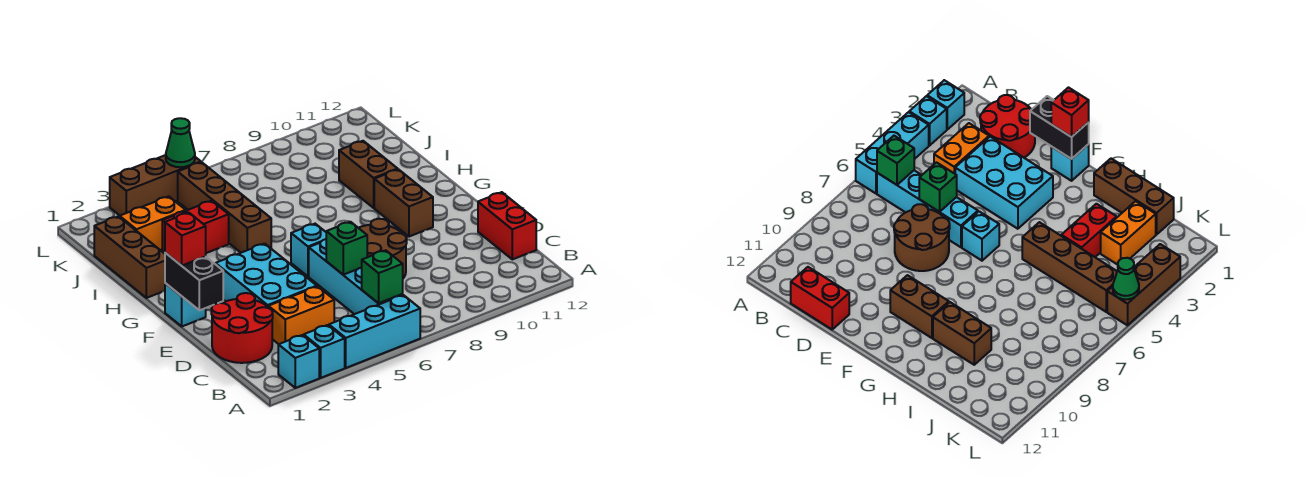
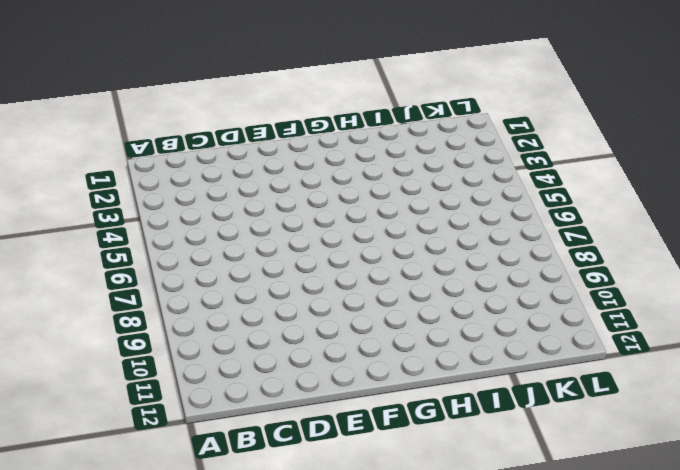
none -> cyan brick A2 level 1
none -> cyan brick A3 level 1
none -> cyan brick A4:A6 level 1

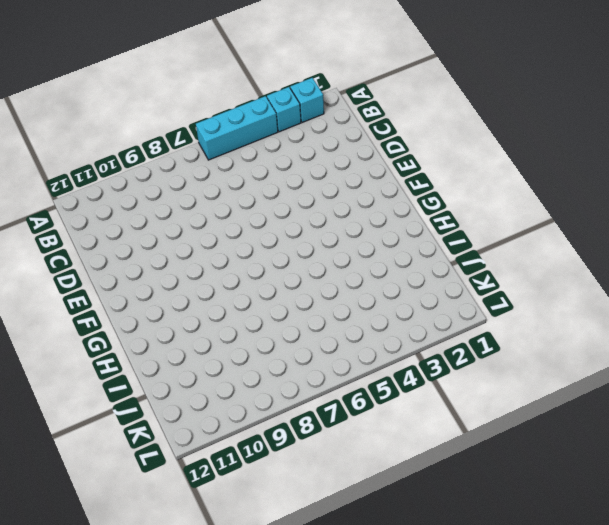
none -> cyan brick B6:E6 level 1
none -> red round brick C1:D2 level 1
none -> orange brick C3:C4 level 1

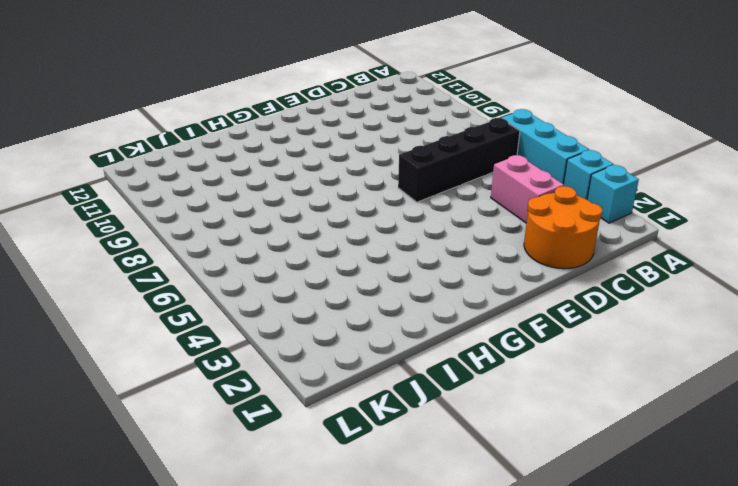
black brick B6:E6 level 1 -> cyan brick B6:E6 level 1
orange round brick C1:D2 level 1 -> red round brick C1:D2 level 1
pink brick C3:C4 level 1 -> orange brick C3:C4 level 1
none -> red brick C12:D12 level 1
none -> cyan brick D3:F4 level 1
none -> brown round brick D7:E8 level 1

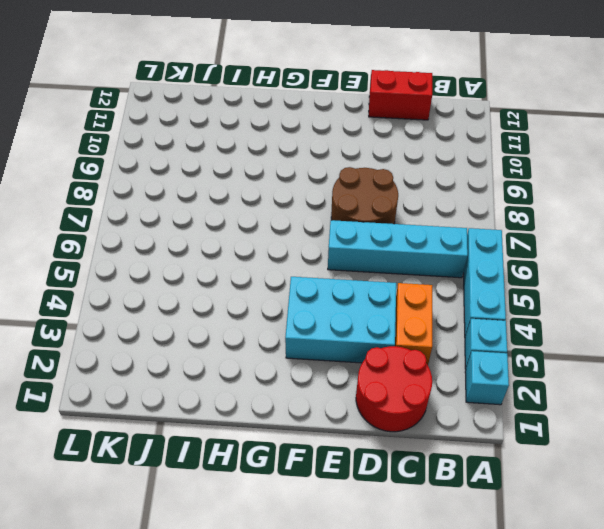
none -> cyan brick F1 level 1
none -> cyan brick F6 level 1
none -> brown brick F10:G10 level 1

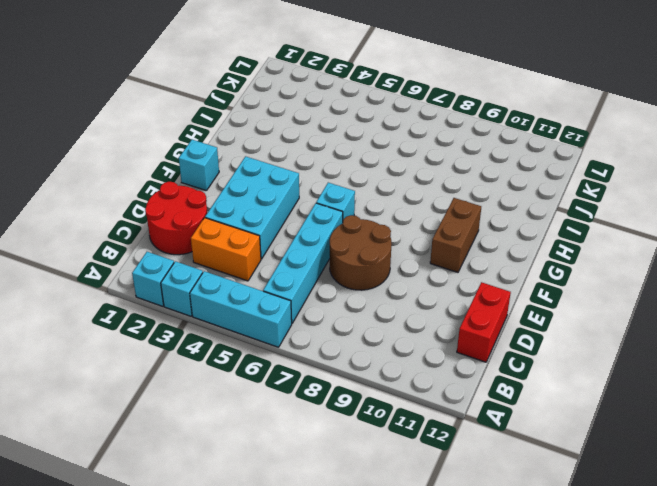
none -> brown brick H1:J1 level 1
none -> brown brick H5:K5 level 1
none -> brown brick H10:I10 level 1

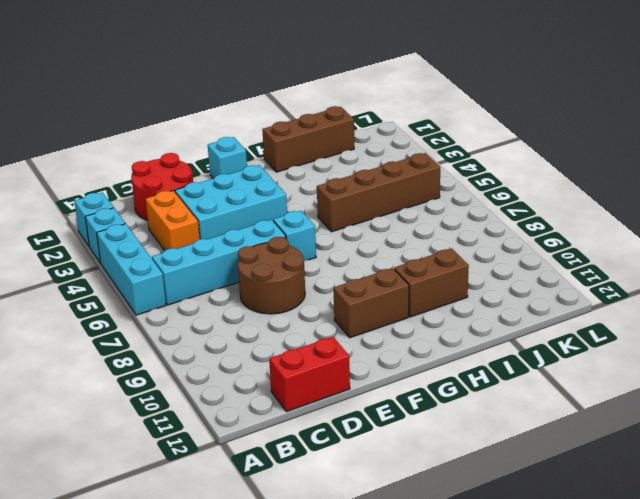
none -> red brick I3:I4 level 1
none -> orange brick J2:J3 level 1
none -> brown brick L3:L5 level 1

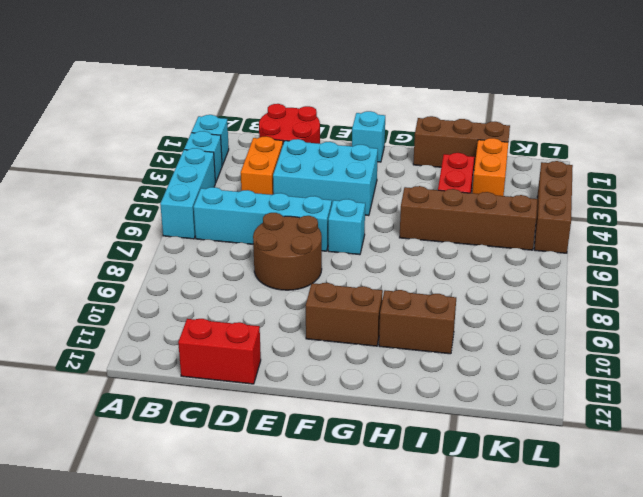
none -> green brick B6 level 2
none -> green brick D6 level 2
none -> black brick E1:F1 level 2

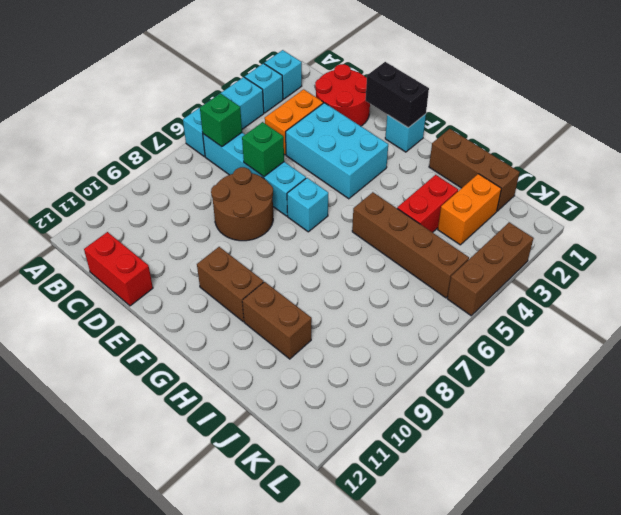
none -> green cone L5 level 2
none -> red brick F1 level 3

